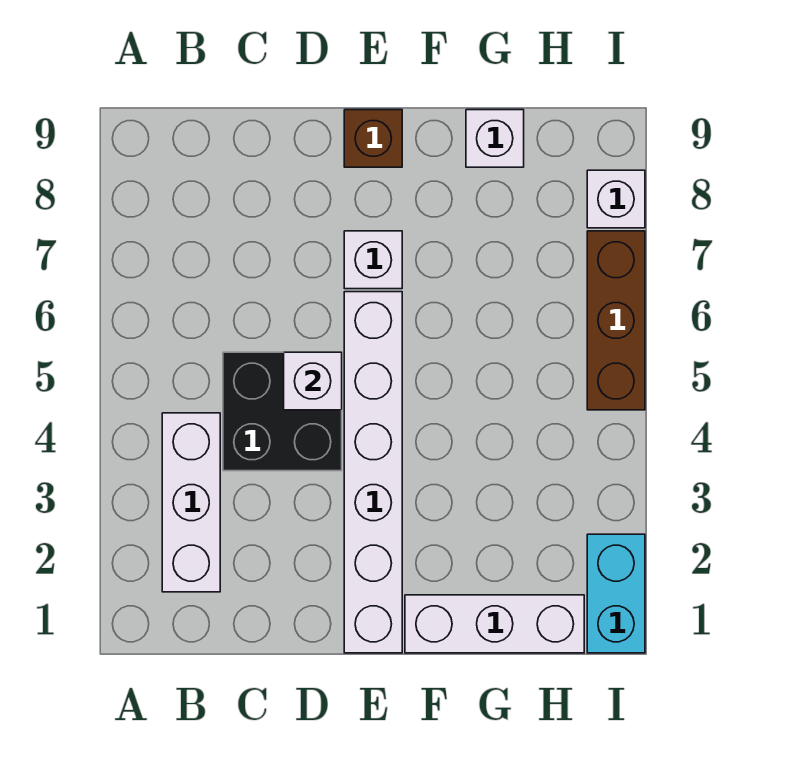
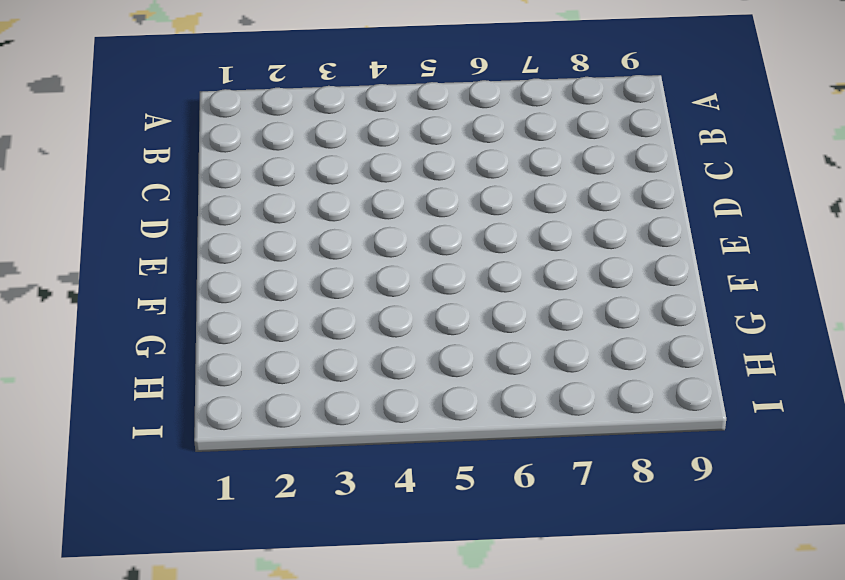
none -> white brick B2:B4 level 1
none -> black brick C4:D5 level 1

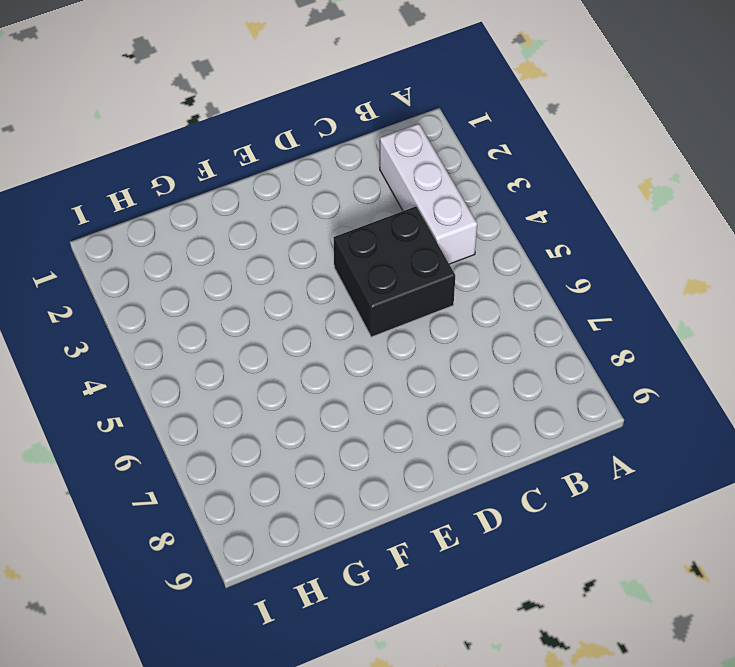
none -> white brick E1:E6 level 1
none -> white brick E7 level 1

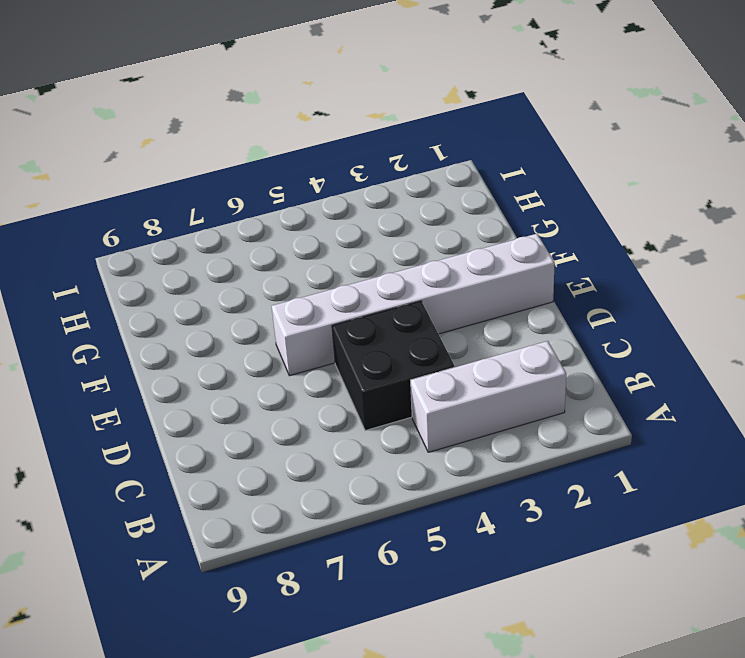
none -> white brick E7 level 1
none -> brown brick E9 level 1

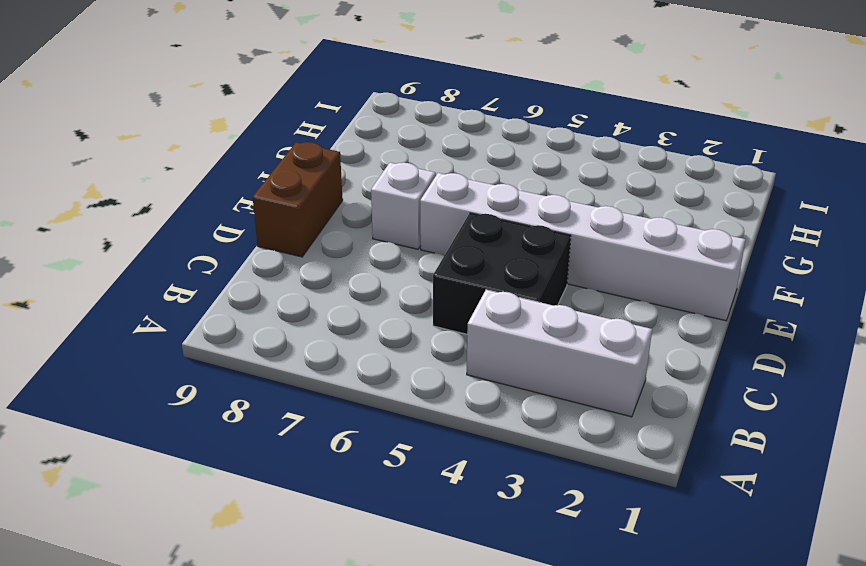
brown brick D9:E9 level 1 -> brown brick E9 level 1
none -> white brick F1:H1 level 1
none -> white brick G9 level 1

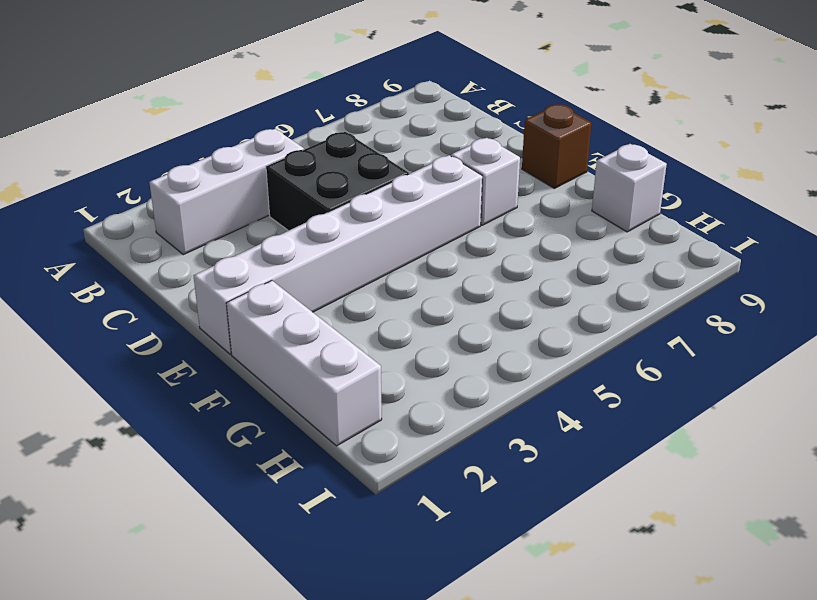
none -> cyan brick I1:I2 level 1
none -> brown brick I5:I7 level 1

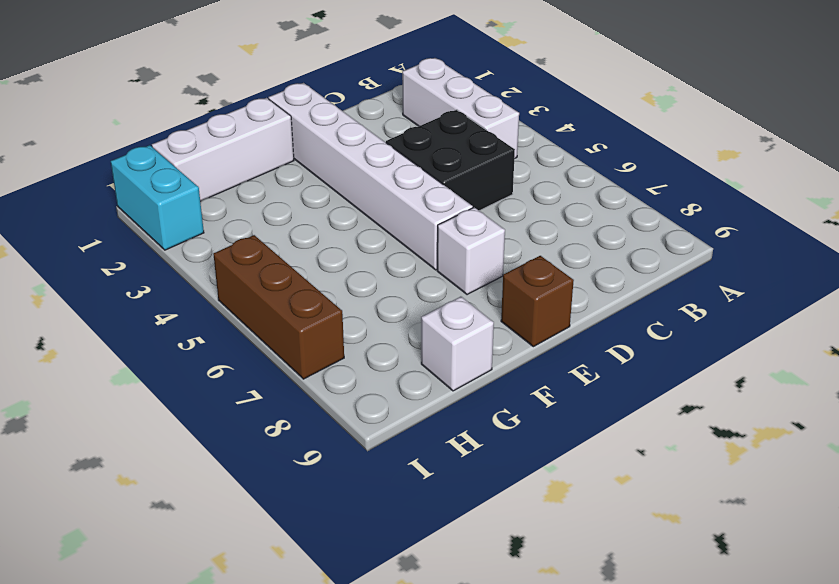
none -> white brick I8 level 1
none -> white brick D5 level 2

